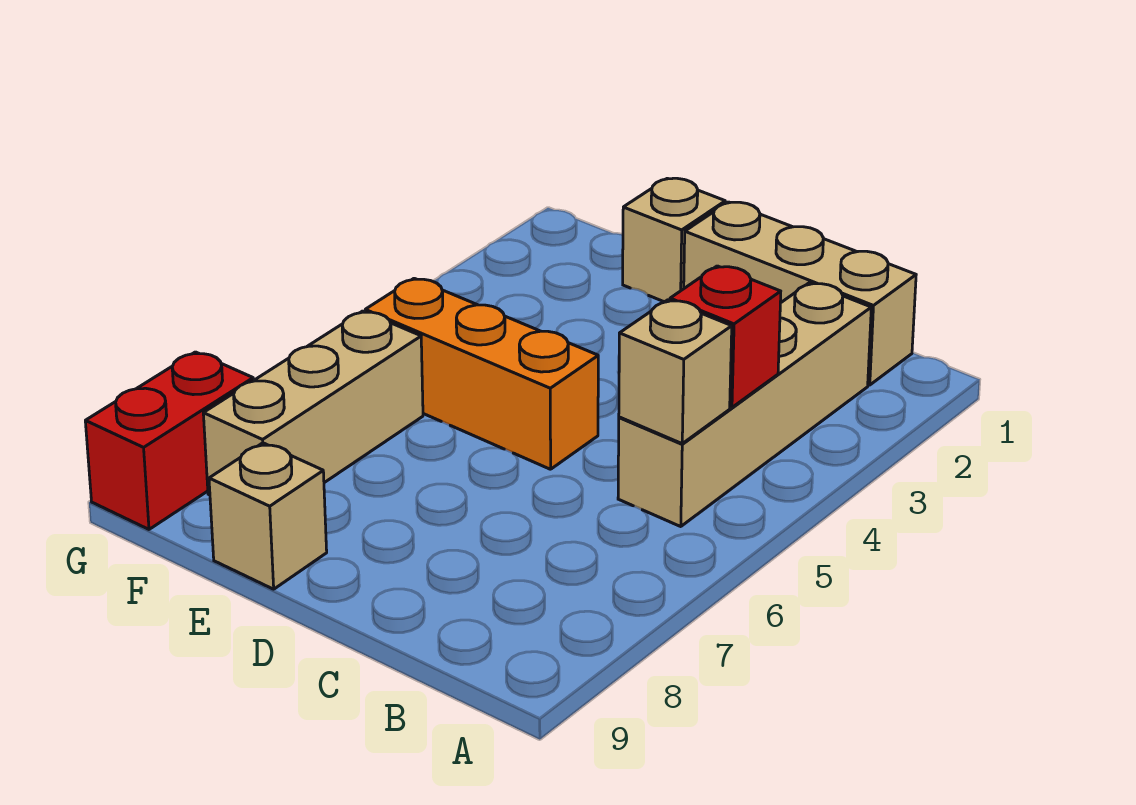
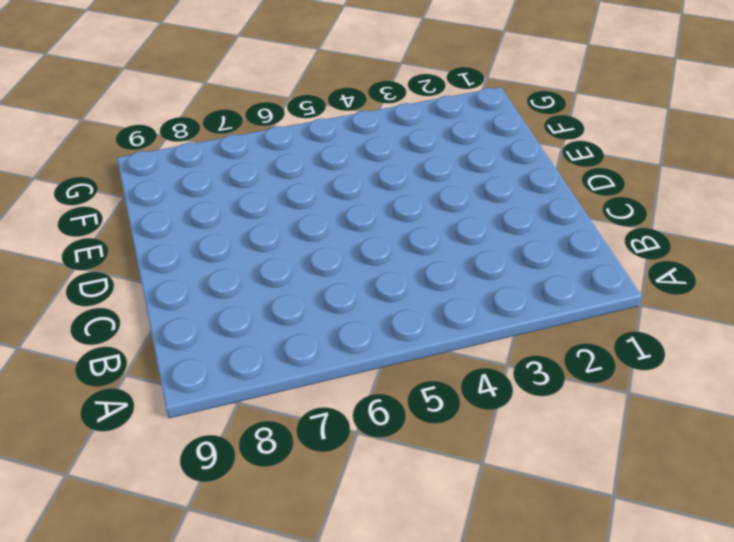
none -> tan brick B1:D1 level 1
none -> tan brick B2:B5 level 1

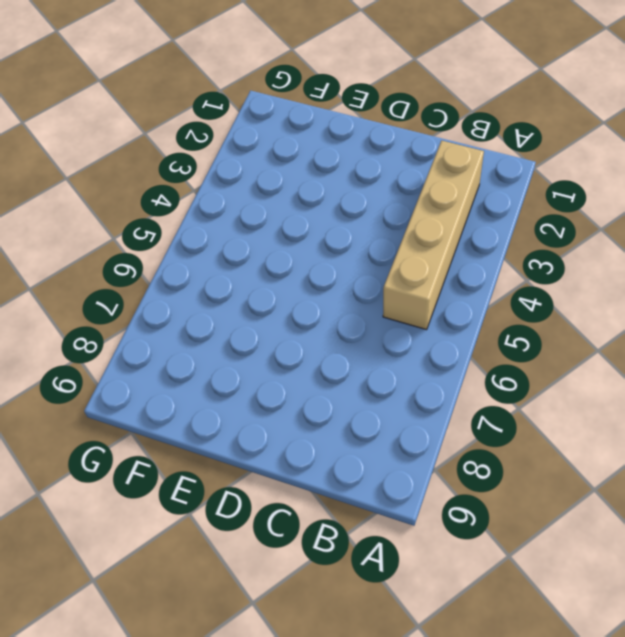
none -> tan brick B1:D1 level 1
none -> orange brick D5:F5 level 1

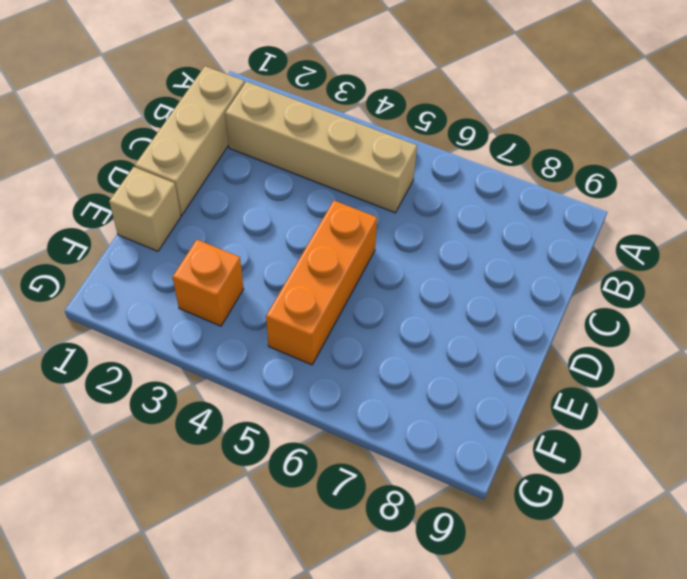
orange brick F3 level 1 -> none
none -> tan brick E9 level 1
none -> tan brick F6:F8 level 1

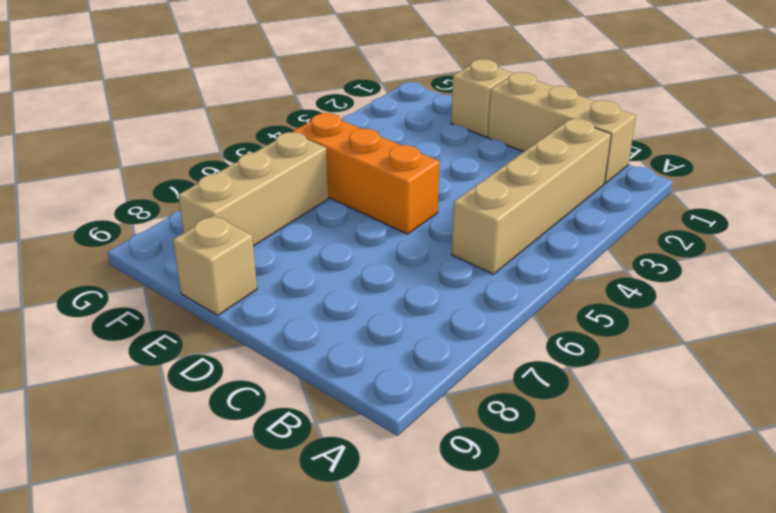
none -> red brick G8:G9 level 1
none -> red brick B4 level 2

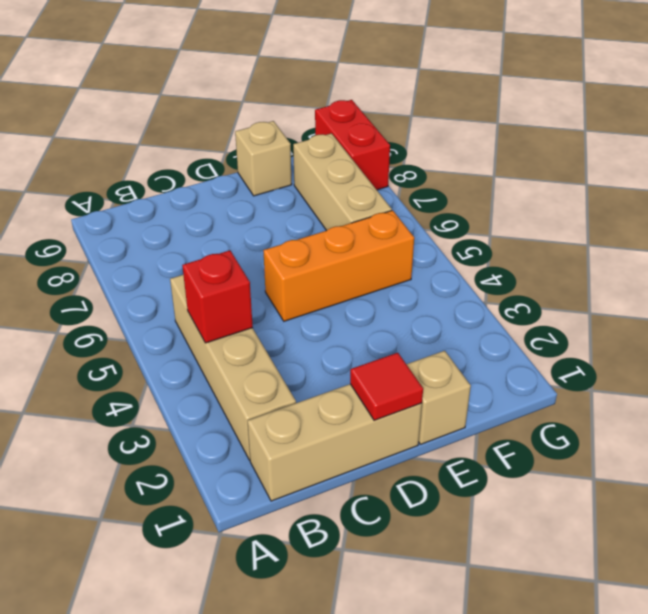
red tile D1 level 2 -> none
none -> tan brick B5 level 2

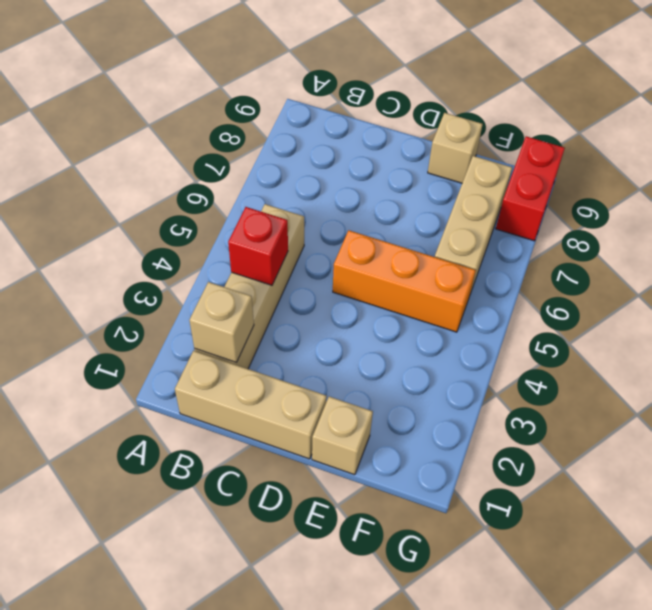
tan brick B2 level 2 -> tan brick B5 level 2

